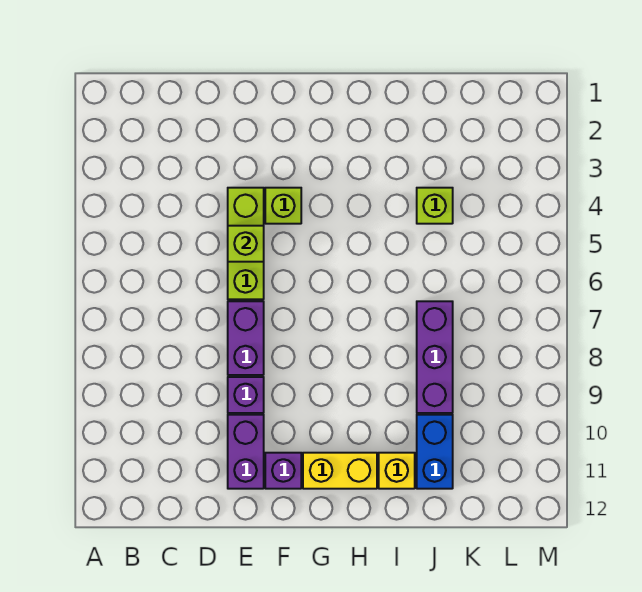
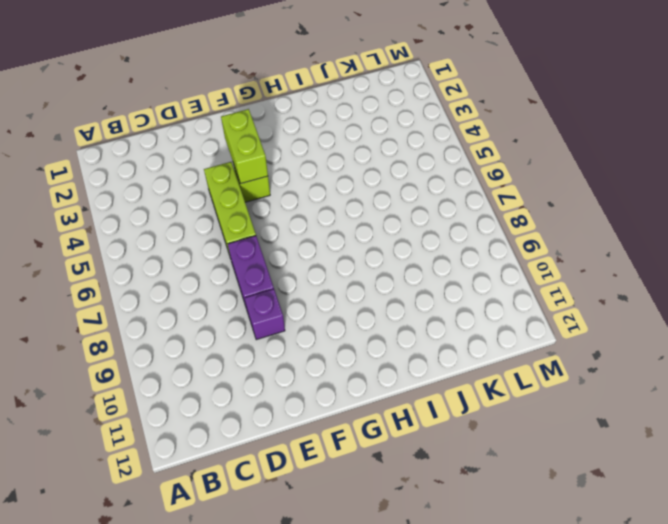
lime brick F3:F4 level 2 -> none
none -> purple brick E10:E11 level 1
none -> purple brick F11 level 1
none -> yellow brick G11:H11 level 1

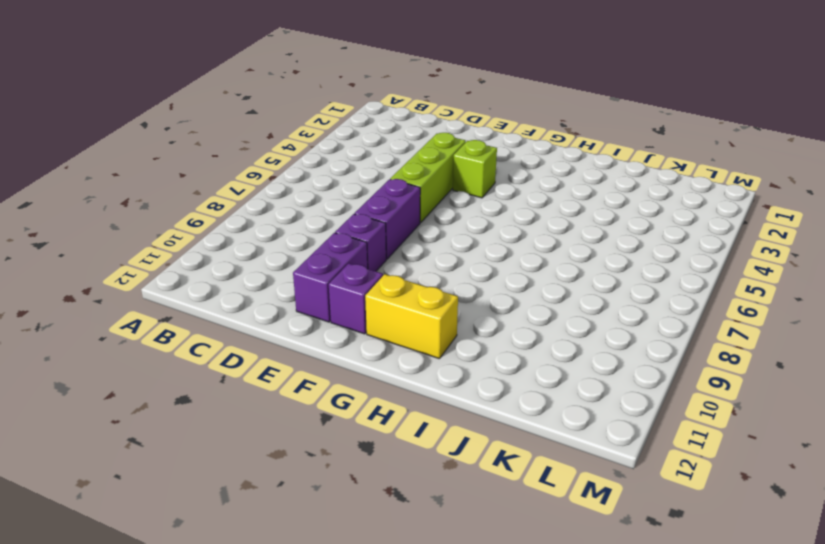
none -> yellow brick I11 level 1
none -> lime brick J4 level 1
none -> purple brick J7:J9 level 1

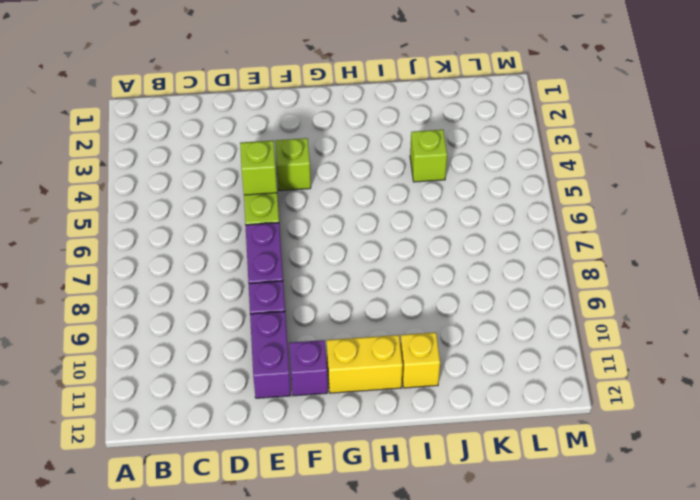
none -> purple brick J7:J9 level 1
none -> blue brick J10:J11 level 1

